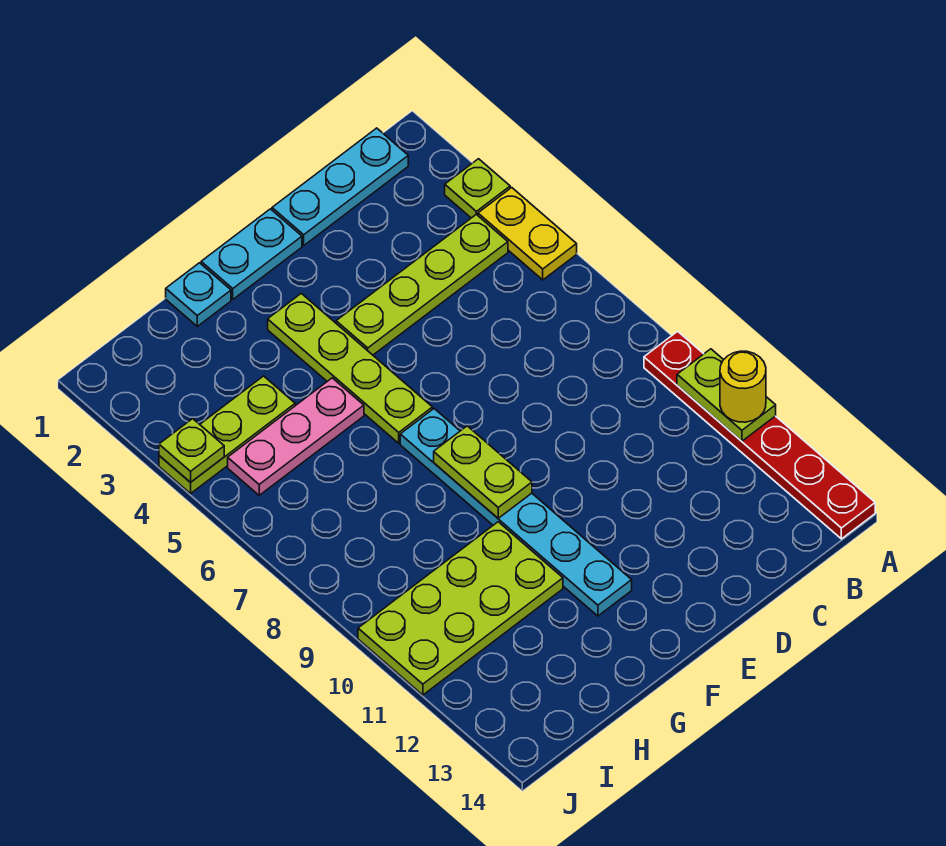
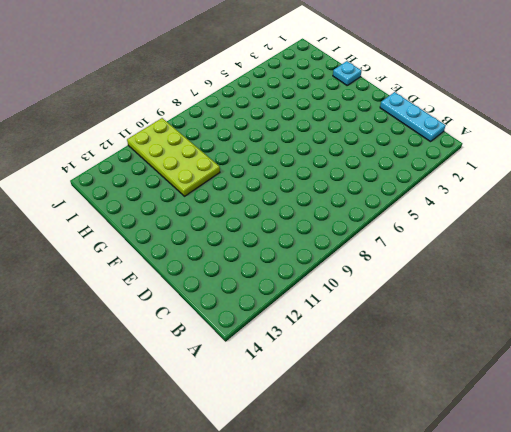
none -> lime plate A3 level 1
none -> yellow plate A4:A5 level 1
none -> red plate A9:A14 level 1

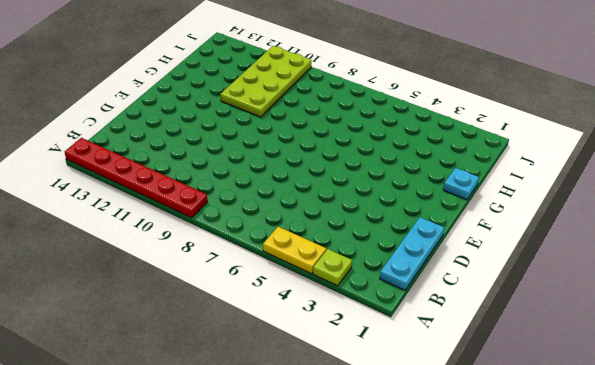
none -> lime plate B4:E4 level 1
none -> cyan plate E1:F1 level 1
none -> lime plate F3:F6 level 1

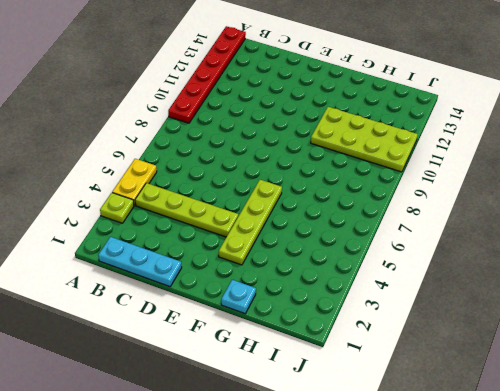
none -> cyan plate E1:F1 level 1
none -> cyan plate F7:F12 level 1
none -> pink plate G5:I5 level 1

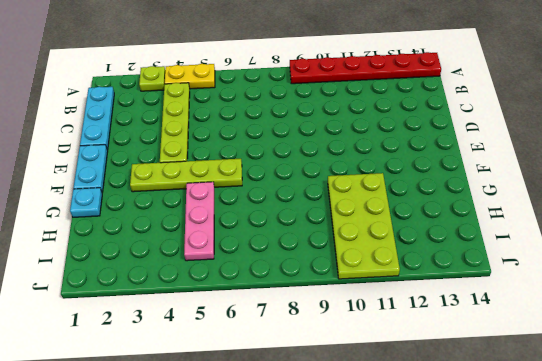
none -> cyan plate F7:F12 level 1
none -> lime plate H4:J4 level 1
none -> lime plate A10:A11 level 2

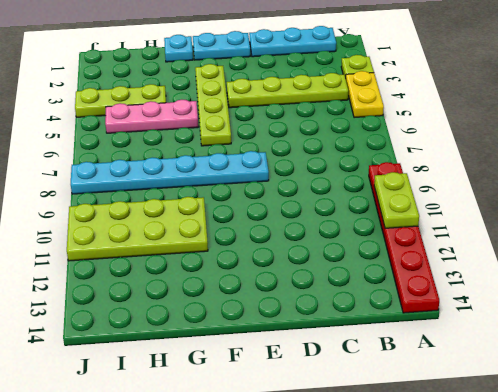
cyan plate E8:J8 level 1 -> cyan plate F7:F12 level 1
none -> lime plate F8:F9 level 2
none -> lime plate J4 level 2
none -> yellow round brick A11 level 3

